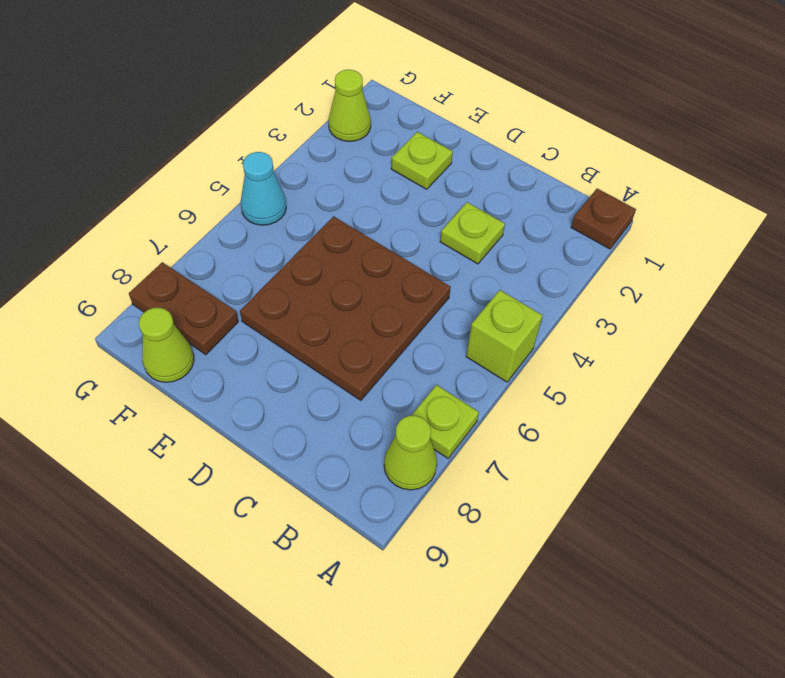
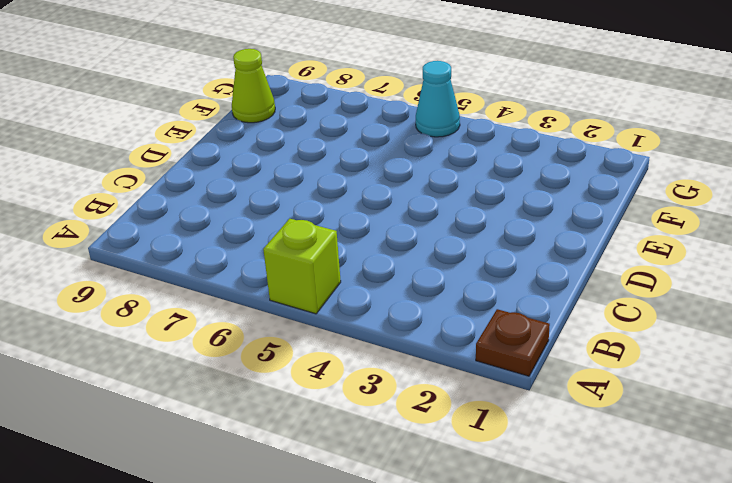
none -> lime plate A7 level 1
none -> lime cone A8 level 1

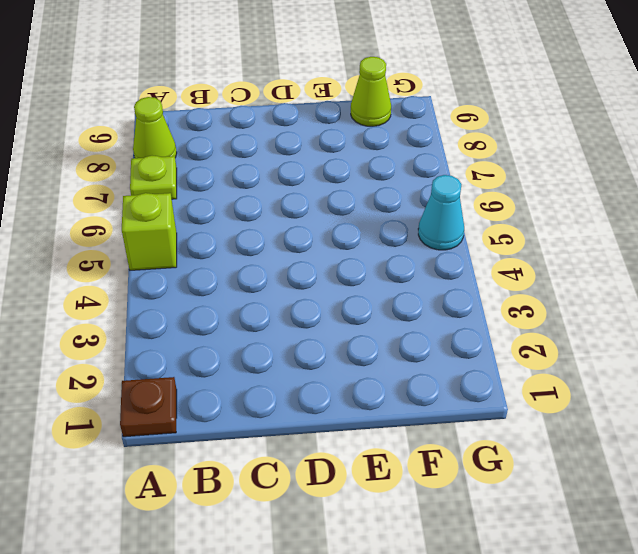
none -> lime plate C3 level 1
none -> brown plate C5:E7 level 1

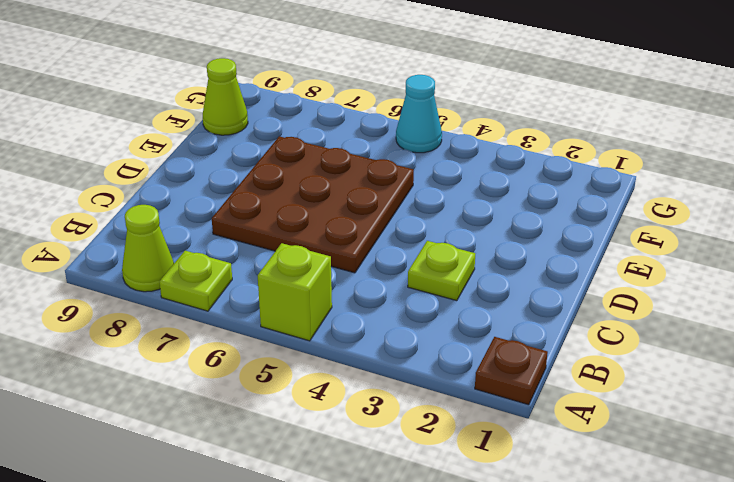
none -> lime plate E2 level 1
none -> brown plate F8:G8 level 1

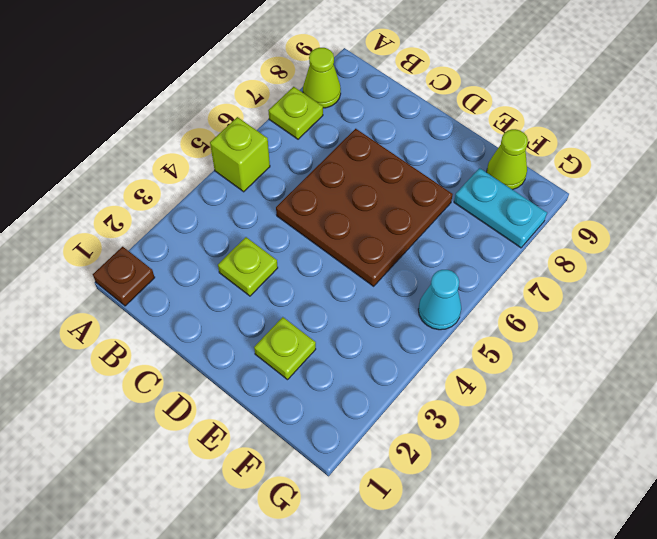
cyan plate F8:G8 level 1 -> brown plate F8:G8 level 1
none -> lime cone G2 level 1

